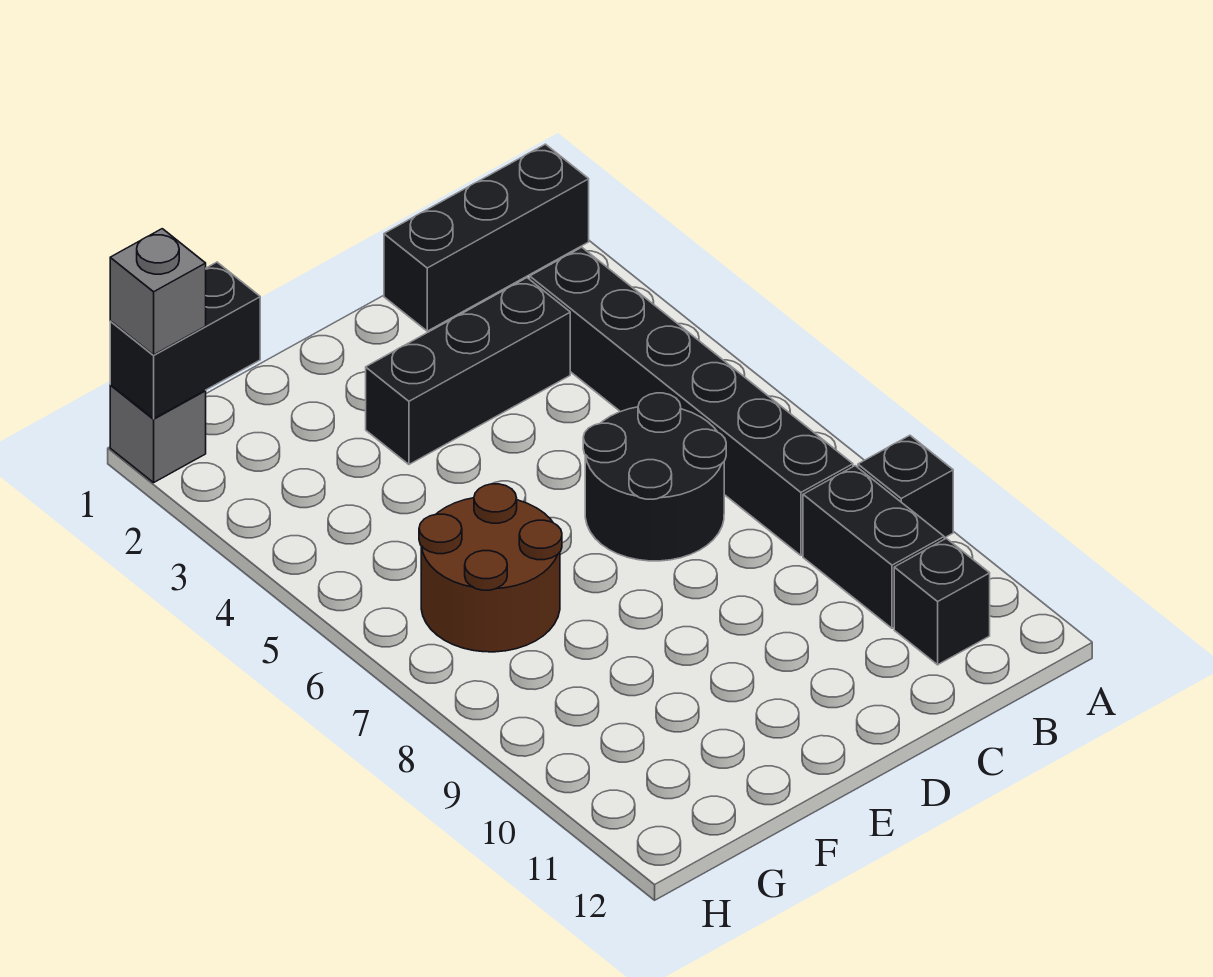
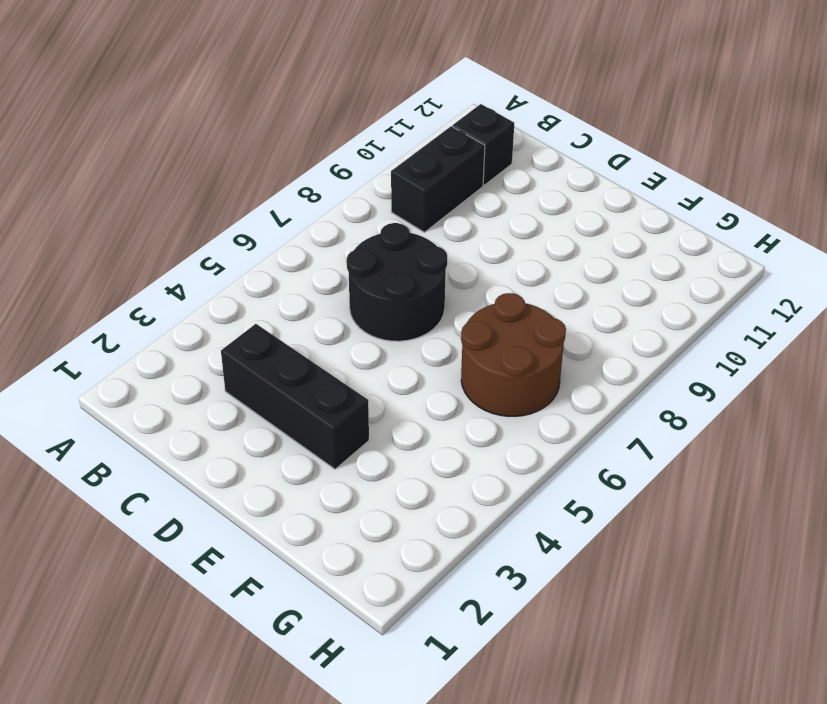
none -> black brick A1:C1 level 1
none -> black brick A9 level 1

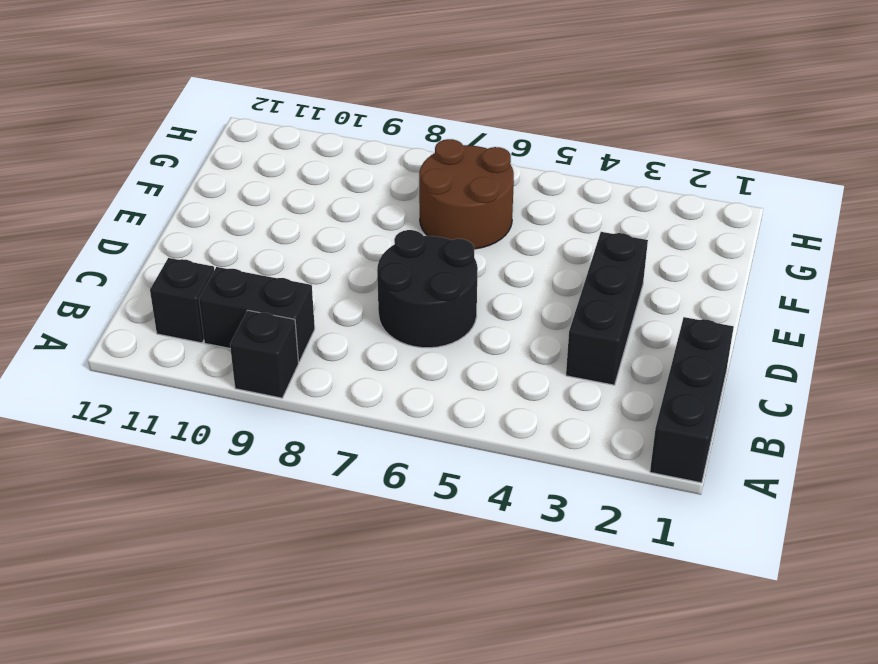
none -> black brick B3:B8 level 1
none -> grey brick H1 level 1

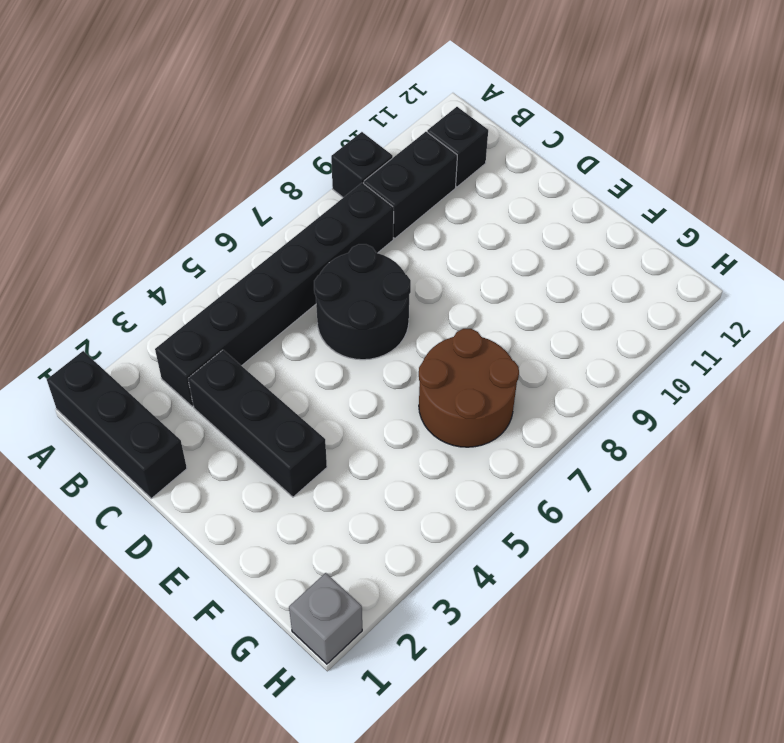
none -> black brick G1:H1 level 2
none -> grey brick H1 level 3

